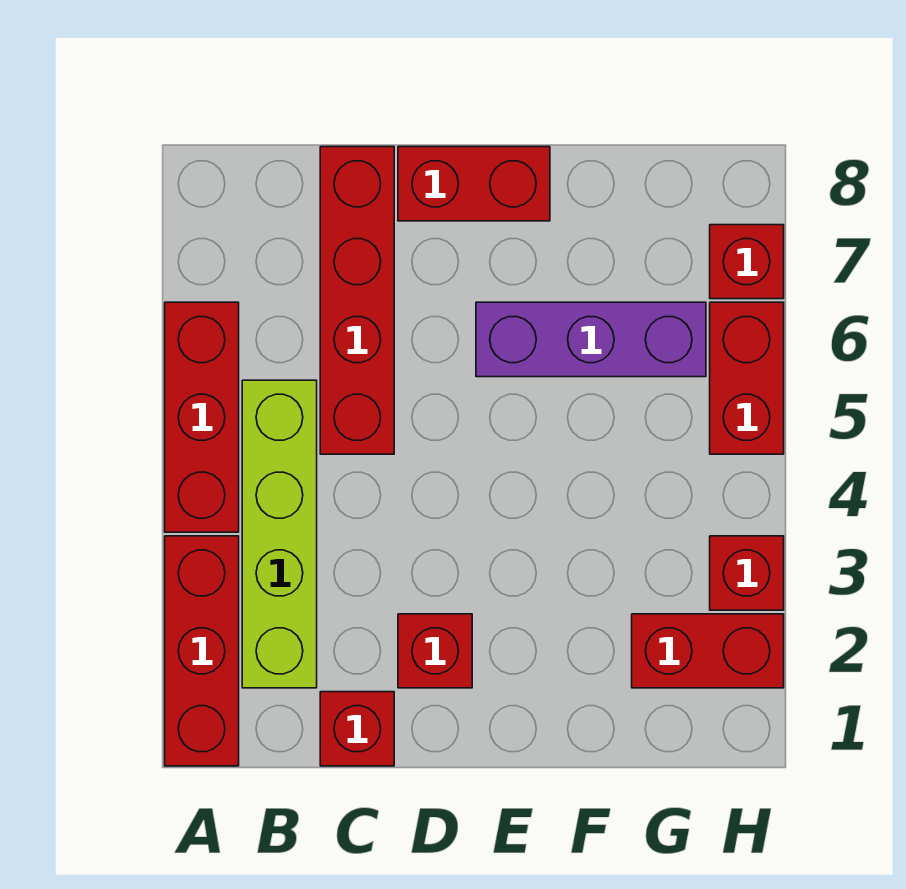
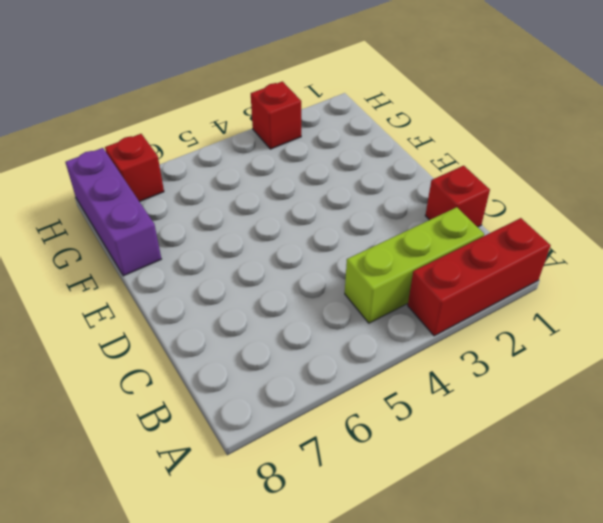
lime brick B2:B4 level 1 -> lime brick B2:B5 level 1
purple brick F8:H8 level 1 -> purple brick E6:G6 level 1
none -> red brick A4:A6 level 1
none -> red brick C5:C8 level 1
none -> red brick D2 level 1

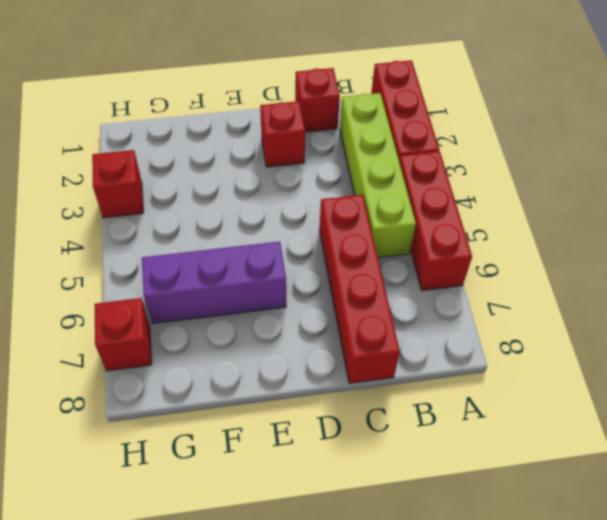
none -> red brick D8:E8 level 1
none -> red brick G2:H2 level 1
none -> red brick H5:H6 level 1

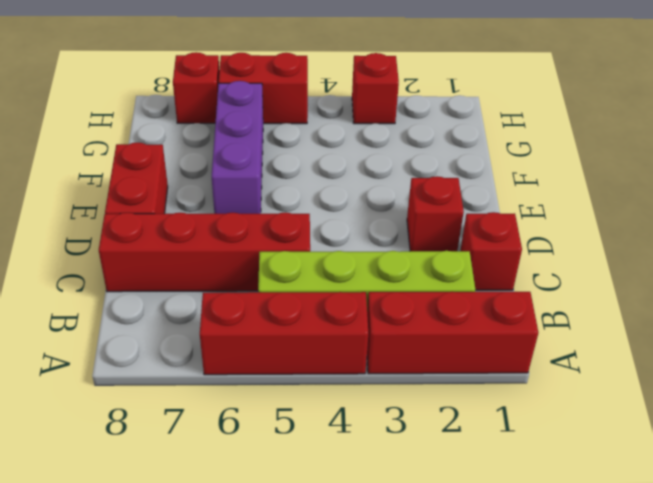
none -> red brick G2:H2 level 1

